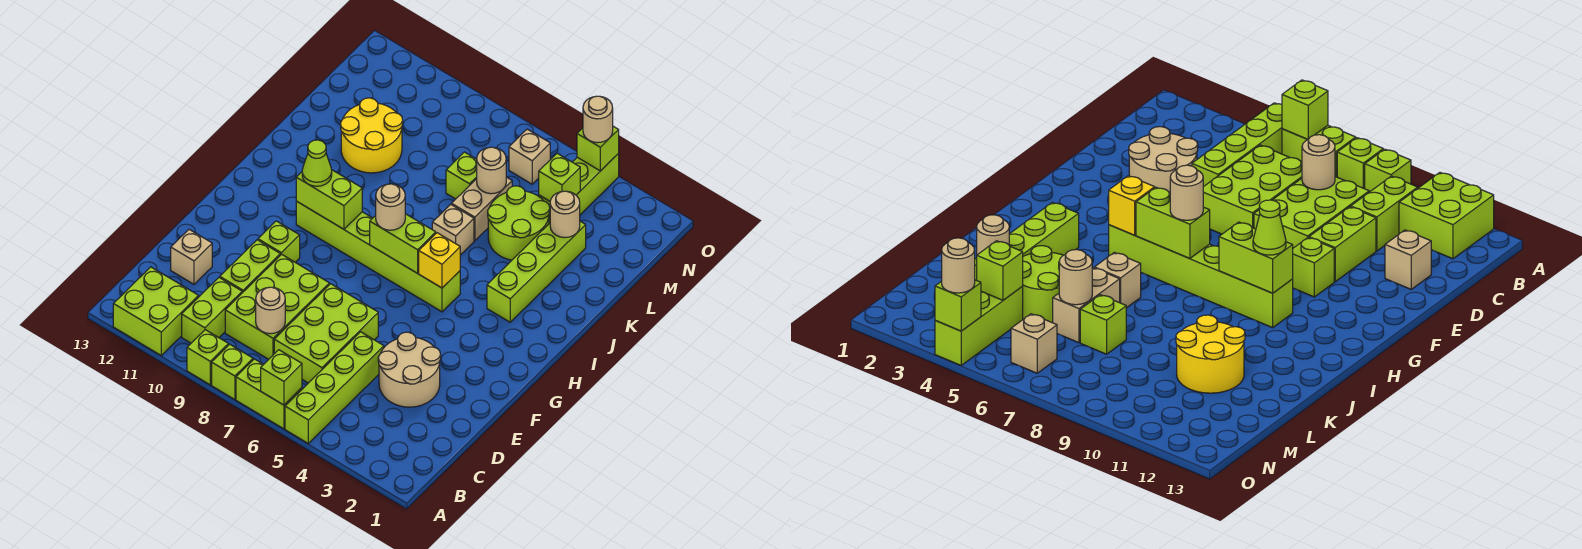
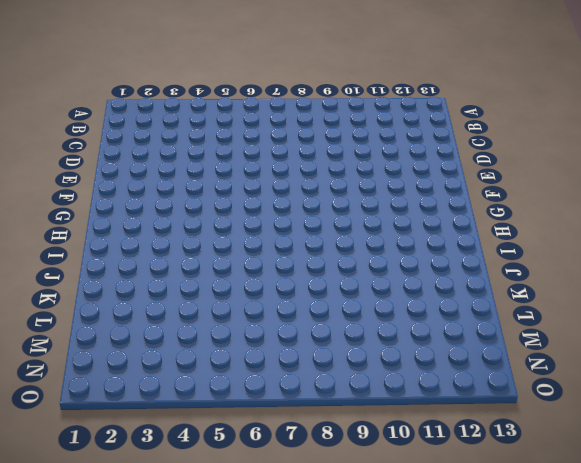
none -> lime brick A5:D5 level 1
none -> lime brick A6:A7 level 1
none -> lime brick A8 level 1
none -> lime brick A9 level 1

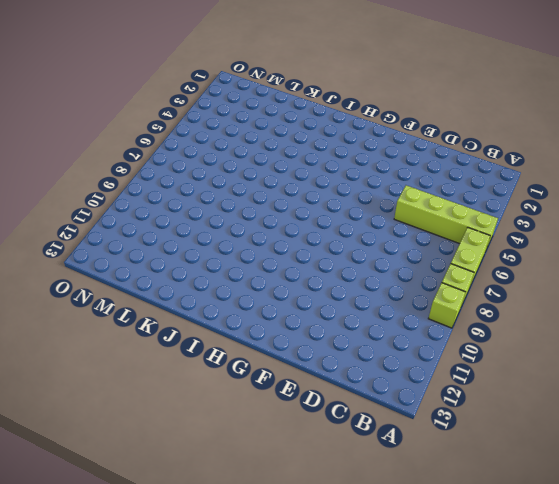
none -> lime brick A11:B12 level 1
none -> lime brick B10:C10 level 1
none -> lime brick C6:E7 level 1
none -> lime brick C8:E9 level 1

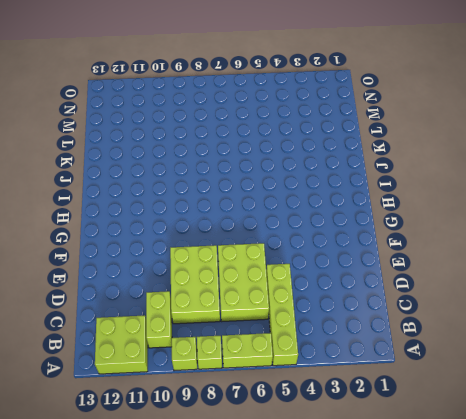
none -> tan round brick D3:E4 level 1
none -> lime brick D10:E10 level 1
none -> tan brick D12 level 1
none -> lime brick F10 level 1

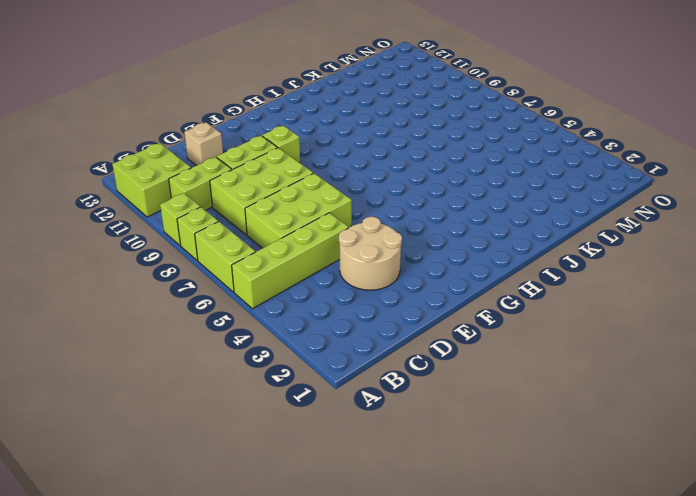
none -> lime brick H5:H10 level 1
none -> lime brick I3:L3 level 1
none -> tan brick J6 level 1
none -> lime round brick K4:L5 level 1

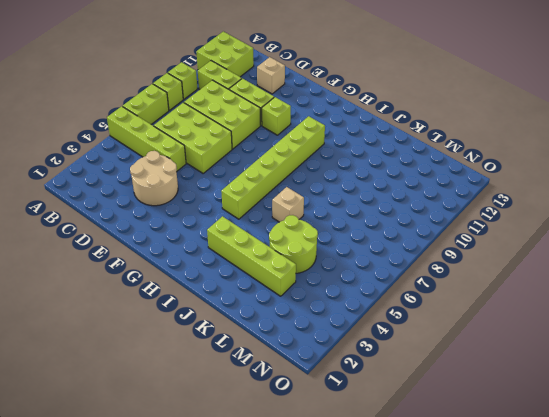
none -> tan brick K6:L6 level 1
none -> yellow round brick K10:L11 level 1
none -> lime brick L7 level 1
none -> lime brick M4:O4 level 1

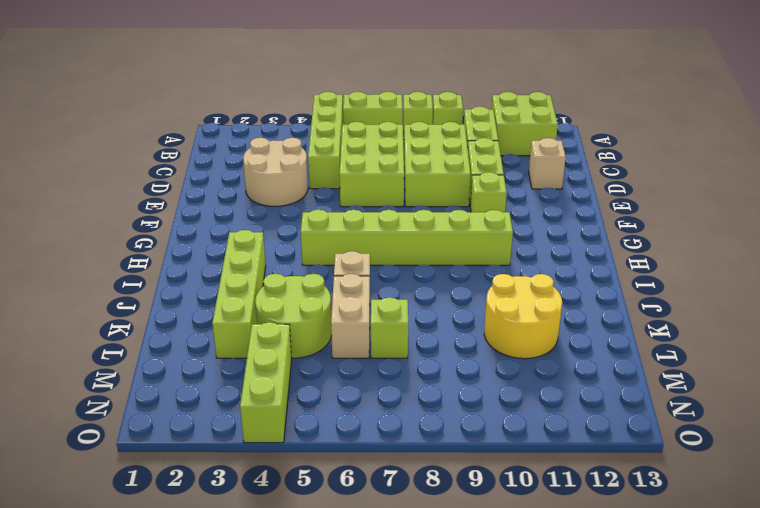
none -> tan brick N6 level 1
none -> lime brick A6 level 2
none -> tan round brick C8 level 2
none -> yellow brick H5 level 2

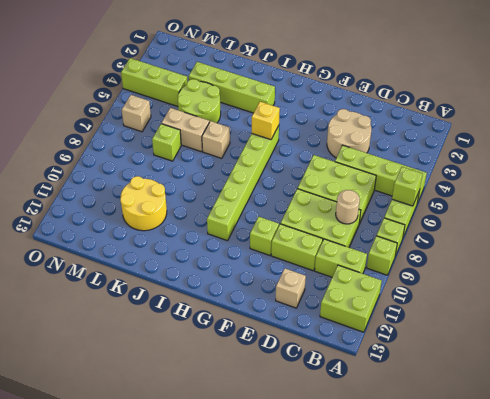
none -> lime brick H6:H7 level 2
none -> lime brick H9:H10 level 2
none -> tan round brick L3 level 2
none -> tan round brick L6 level 2

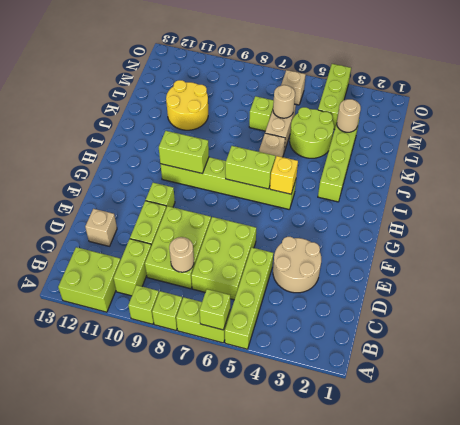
none -> lime brick M4 level 2
none -> lime brick O4 level 2
none -> tan round brick H7 level 3
none -> lime cone H10 level 3

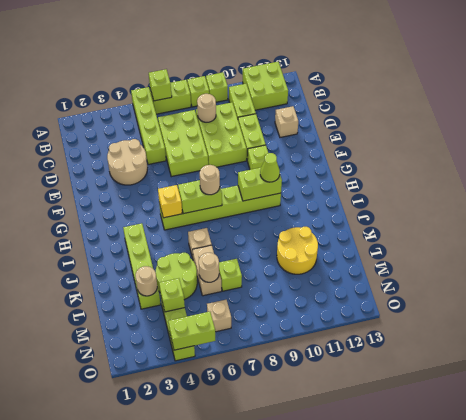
lime brick O4:O5 level 2 -> lime brick O4 level 2
none -> tan round brick O4 level 3

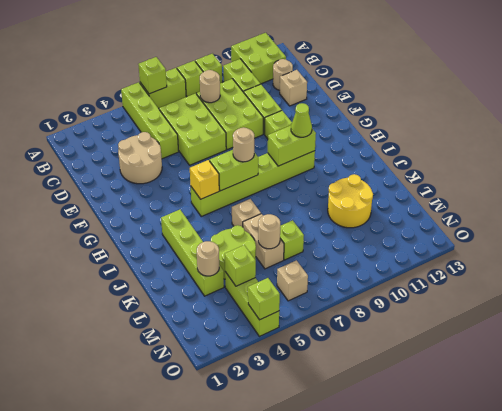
tan round brick C12 level 1 -> tan round brick O4 level 3

